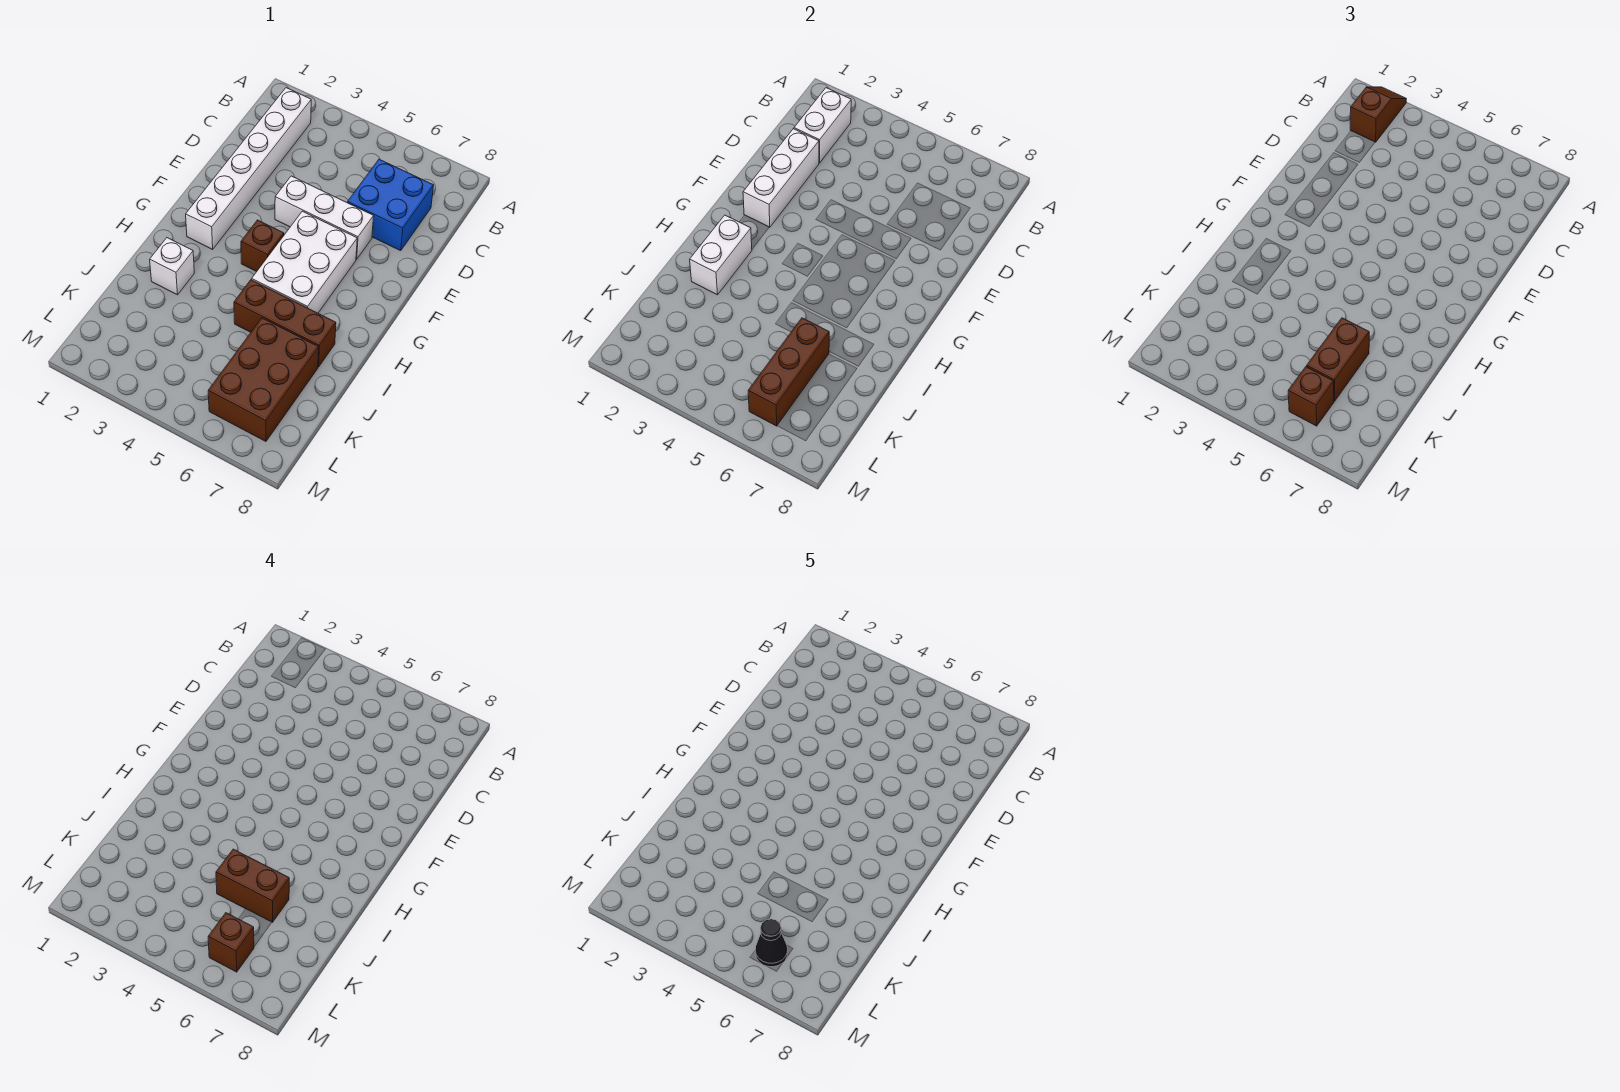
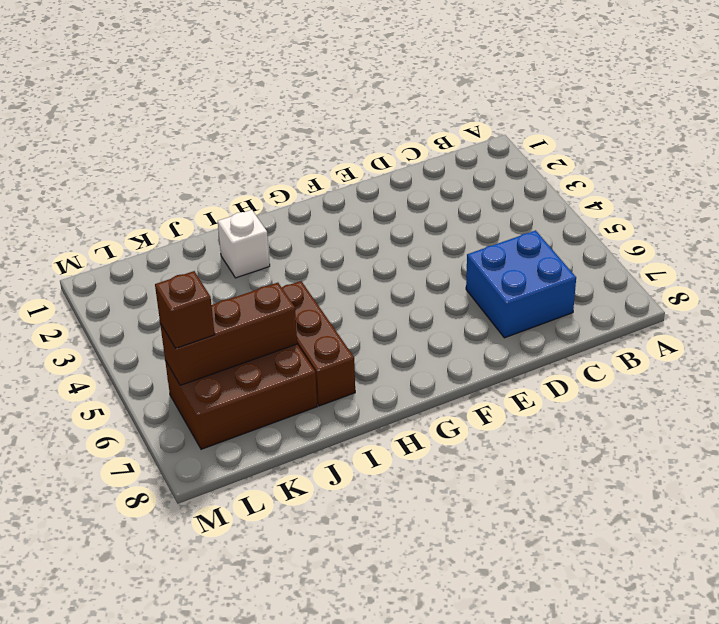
none -> white brick B2:G2 level 1
none -> white brick E4:E6 level 1
none -> white brick F5:H6 level 1

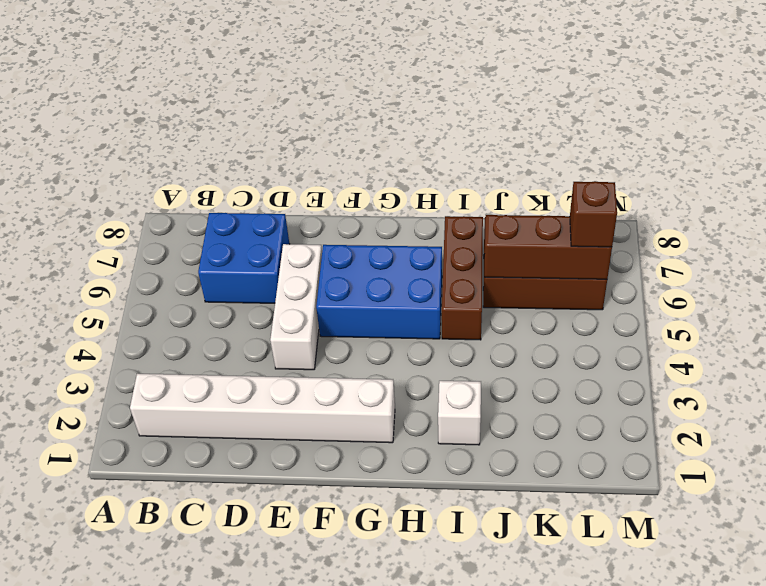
blue brick F5:H6 level 1 -> white brick F5:H6 level 1
none -> brown brick G4 level 1
none -> white brick B2:C2 level 2
none -> white brick D2:F2 level 2

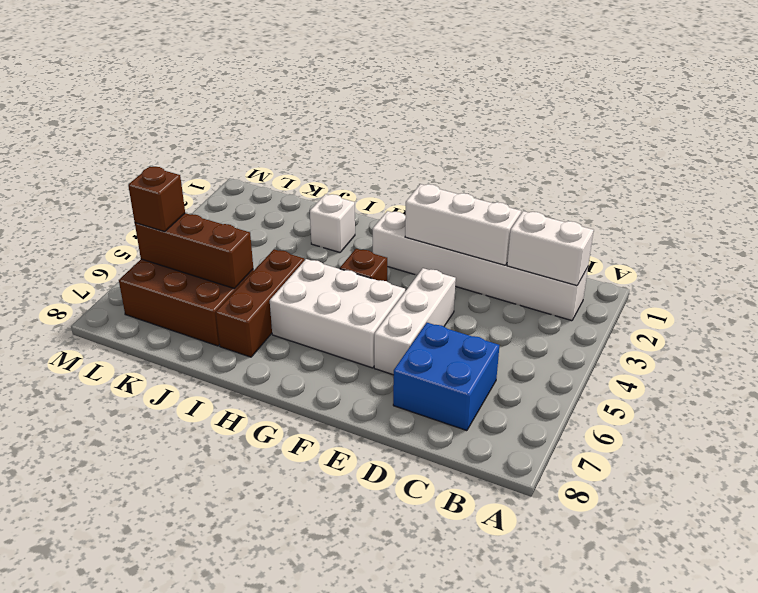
none -> white brick H2:I2 level 2
none -> brown slope A2:B2 level 3 top B
none -> brown brick J6:K6 level 3

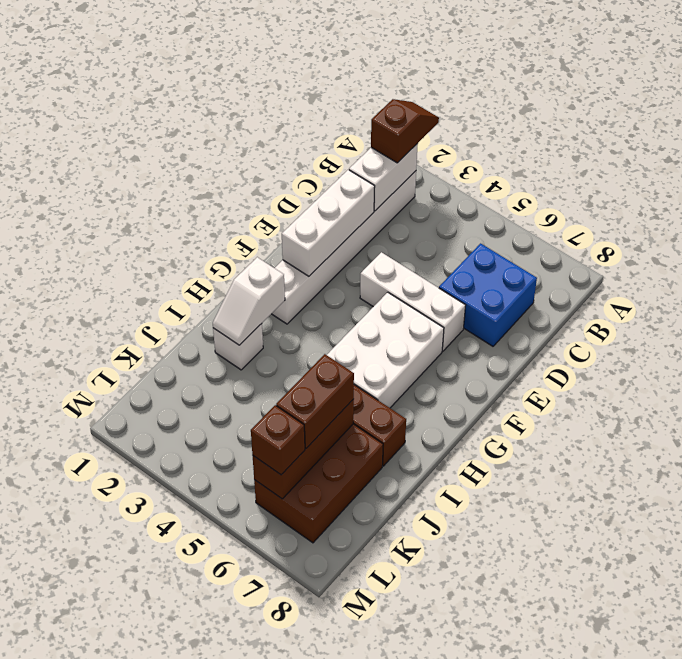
white slope H2:I2 level 2 top H -> white brick H2:I2 level 2
none -> brown brick G4 level 1
none -> brown brick J5:J6 level 4
none -> brown brick L6 level 4

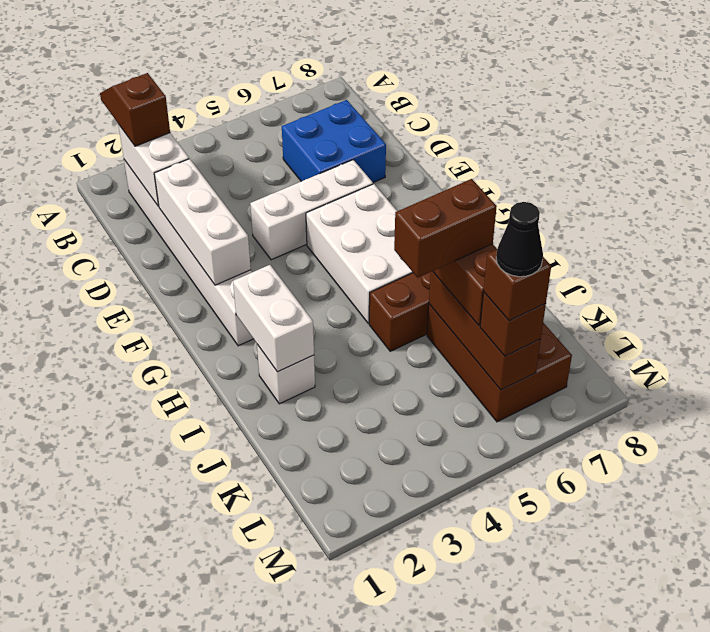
none -> brown brick G4 level 1

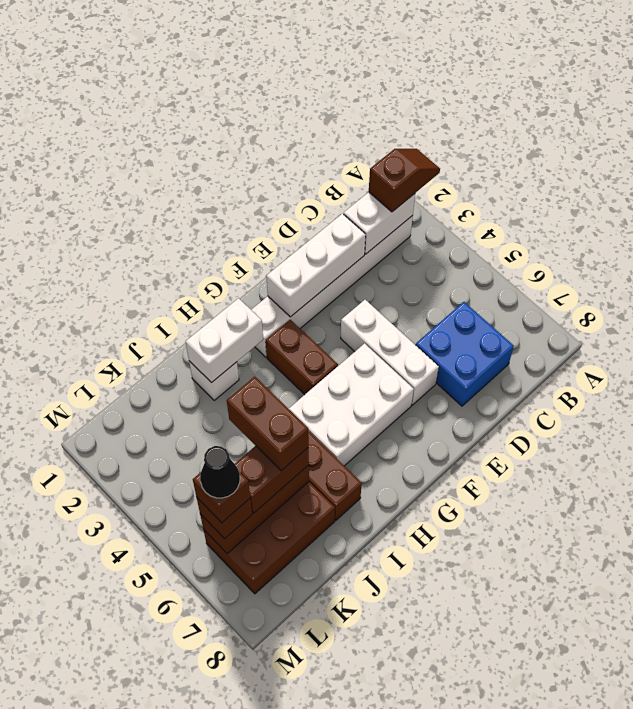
brown brick G3:G4 level 1 -> brown brick G4 level 1

